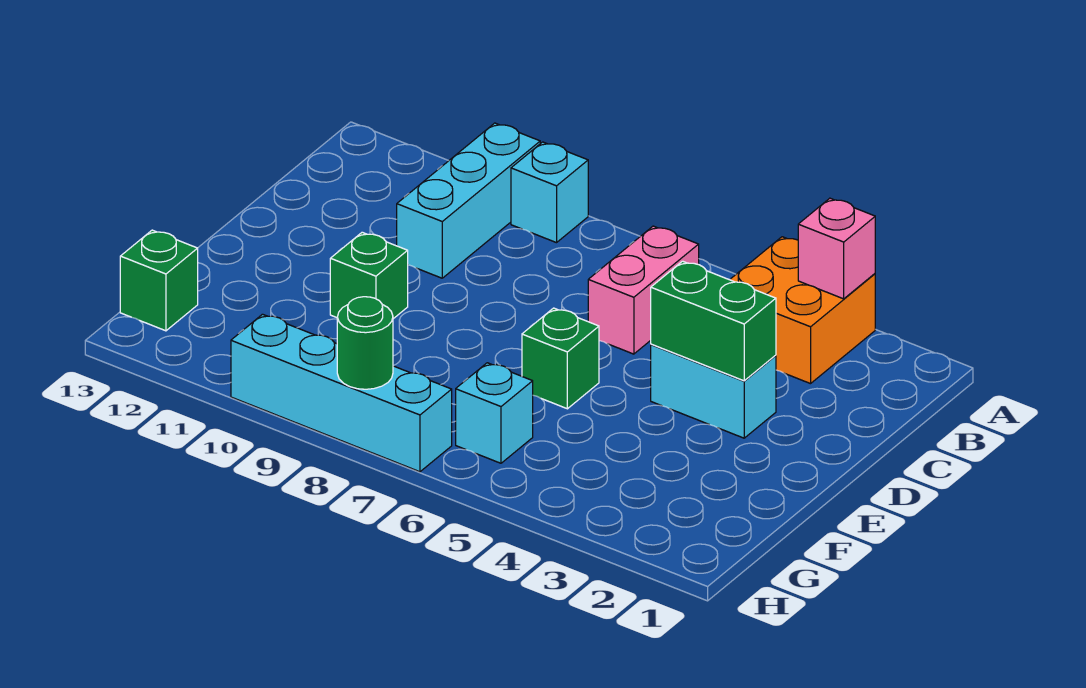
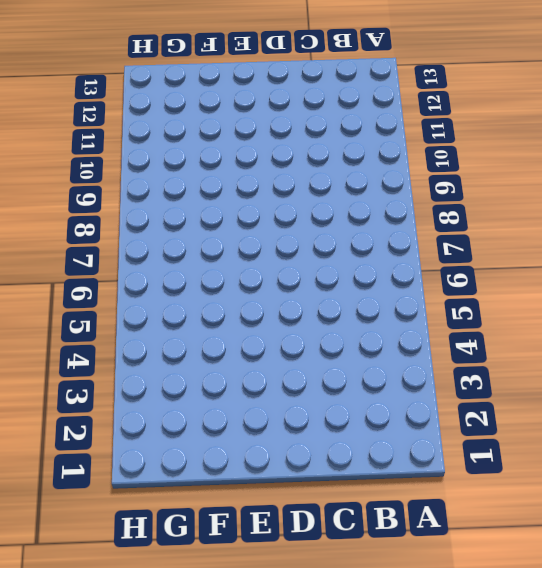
none -> orange brick A3:B4 level 1
none -> cyan brick A9 level 1
none -> cyan brick A10:C10 level 1

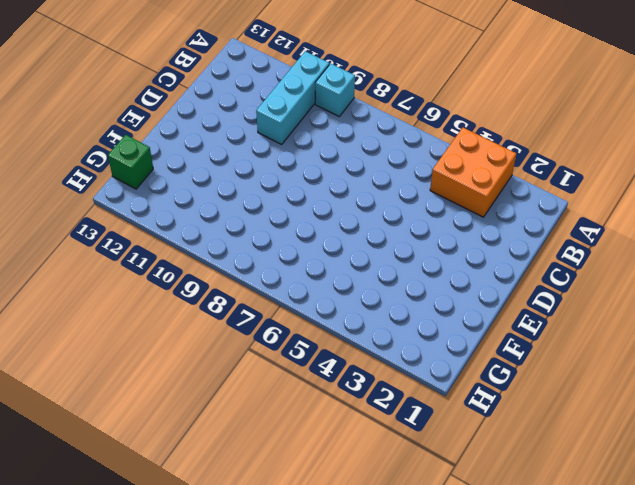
none -> pink brick B6:C6 level 1
none -> cyan brick D3:D4 level 1
none -> green brick E6 level 1

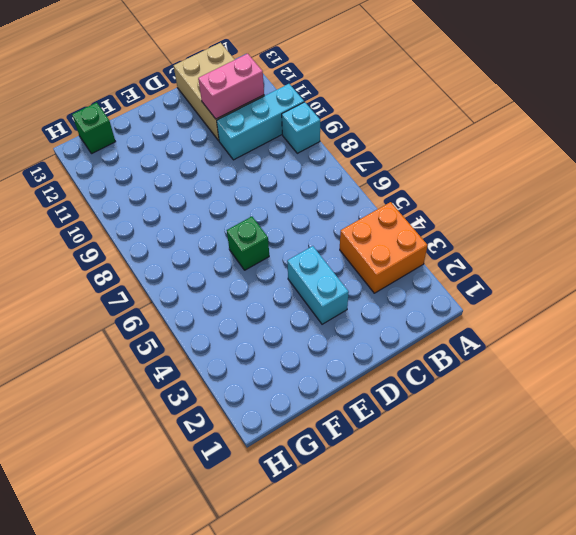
tan brick B11:C13 level 1 -> none
pink brick B11:C11 level 2 -> pink brick B6:C6 level 1
none -> green brick E10 level 1
none -> cyan brick G6 level 1
none -> cyan brick H7:H10 level 1

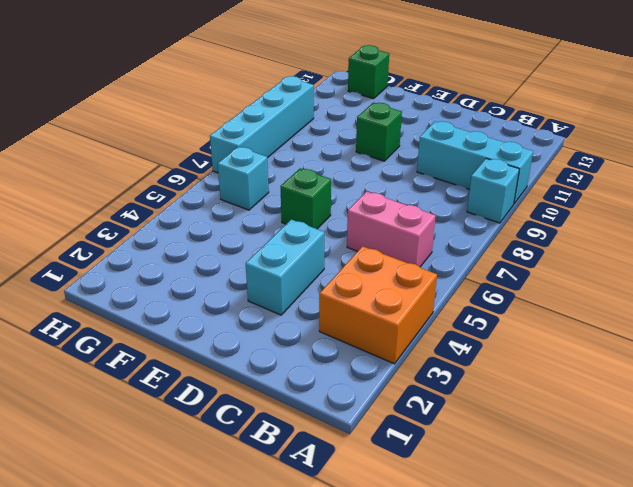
none -> pink brick A3 level 2
none -> green brick D3:D4 level 2
none -> green round brick H8 level 2

